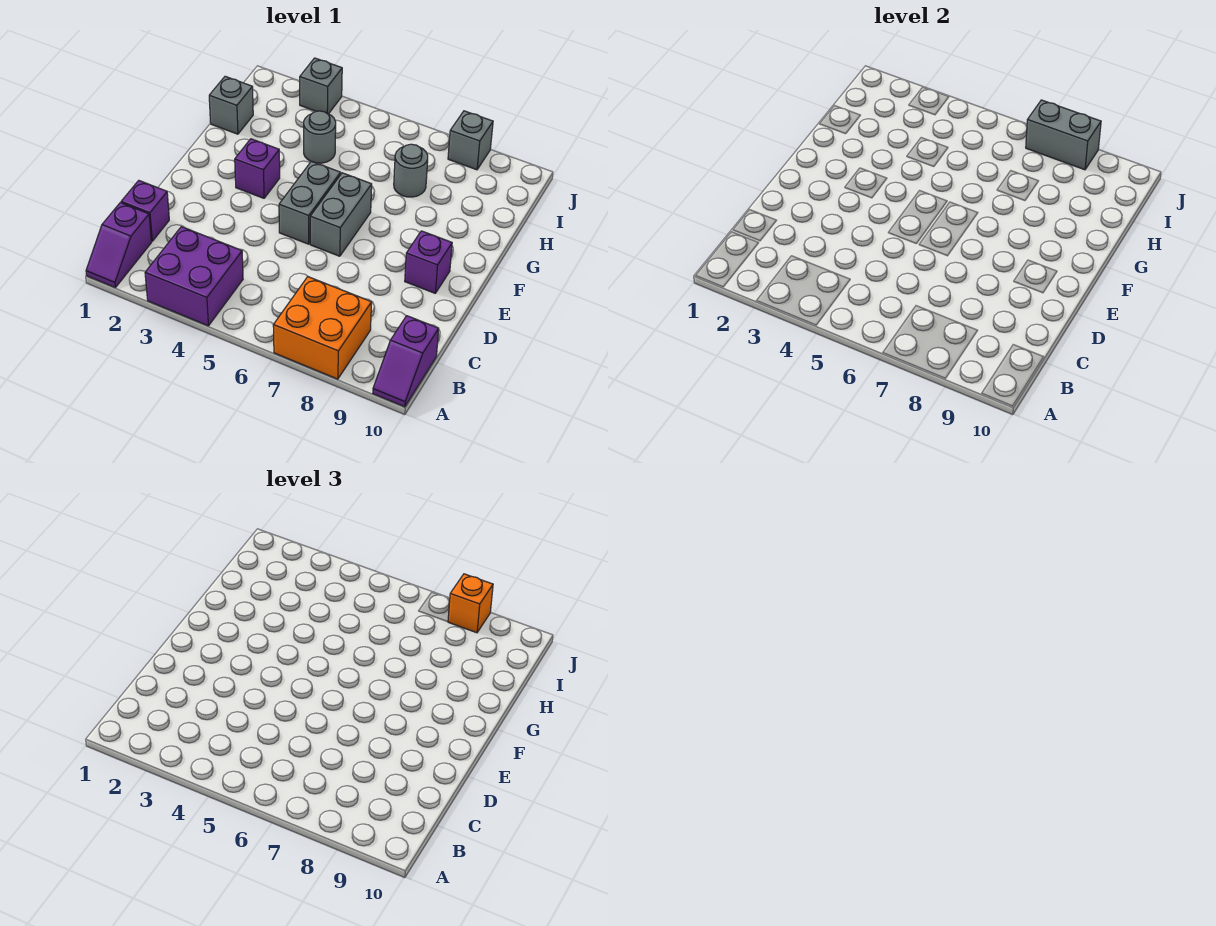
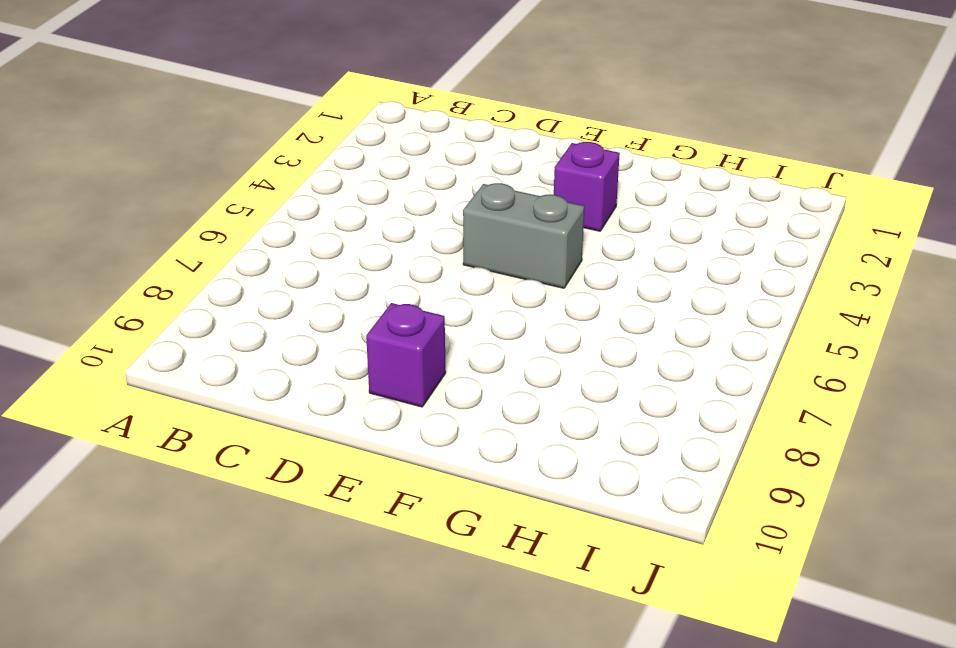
none -> purple slope A1:B1 level 1 top B
none -> purple brick A3:B4 level 1
none -> orange brick A7:B8 level 1

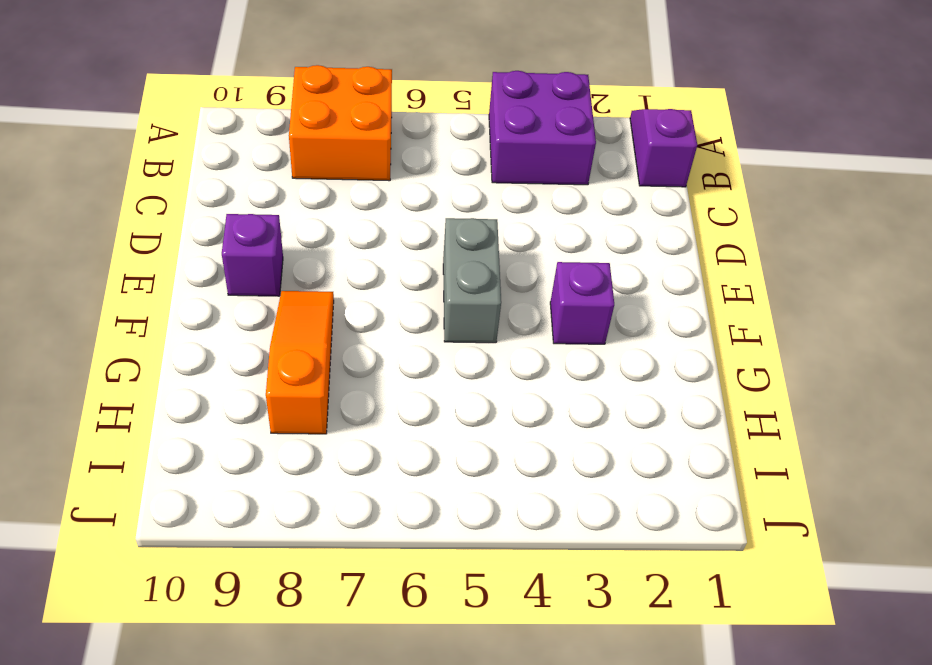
orange slope F8:H8 level 1 top H -> none
none -> purple slope A10:B10 level 1 top B
none -> purple brick C1 level 1
none -> grey brick E6:F6 level 1

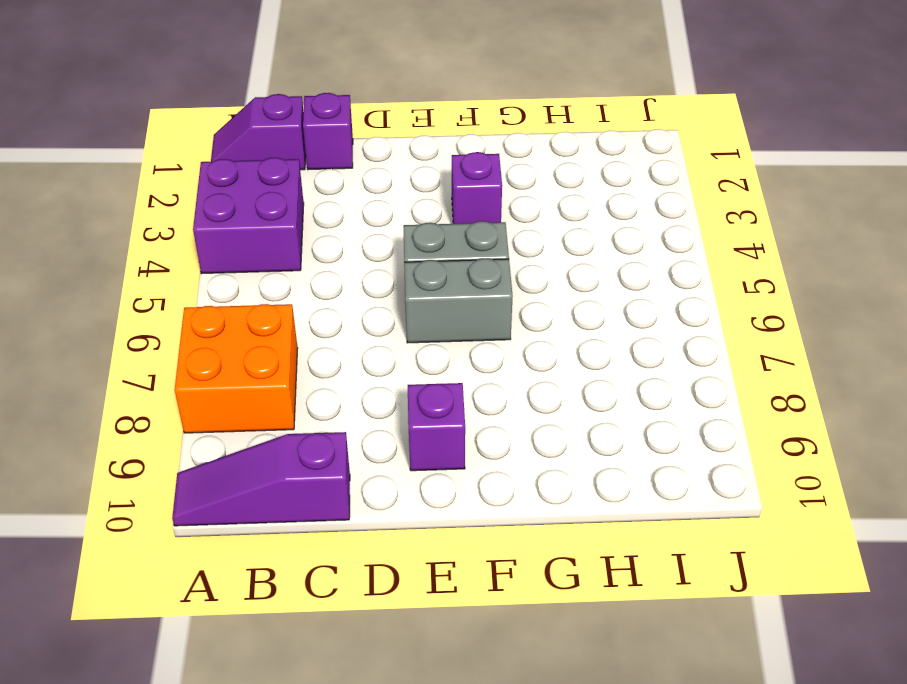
purple slope A10:C10 level 1 top C -> purple slope A10:B10 level 1 top B
none -> grey brick H1 level 1
none -> grey round brick H4 level 1
none -> grey round brick H7 level 1

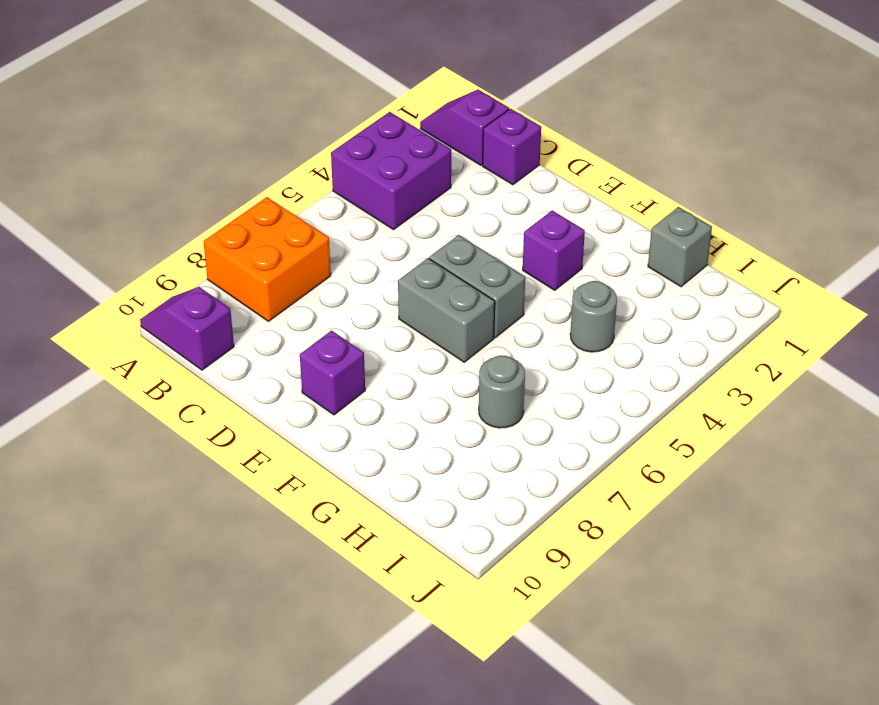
none -> grey brick J3 level 1
none -> grey brick J8 level 1
none -> grey brick J7:J8 level 2

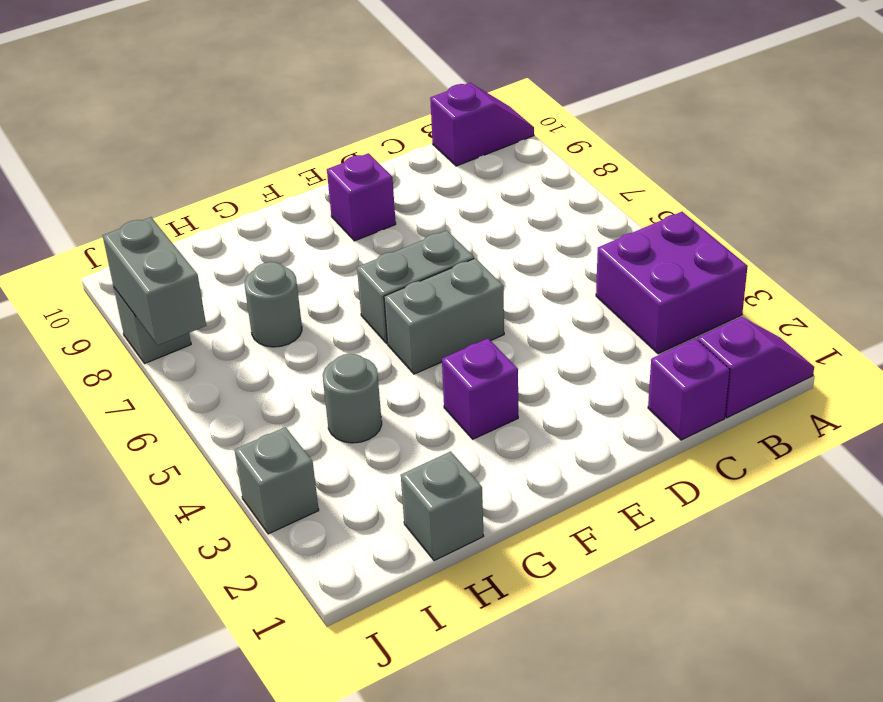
none -> orange brick A7:B8 level 1
none -> orange brick J8 level 3

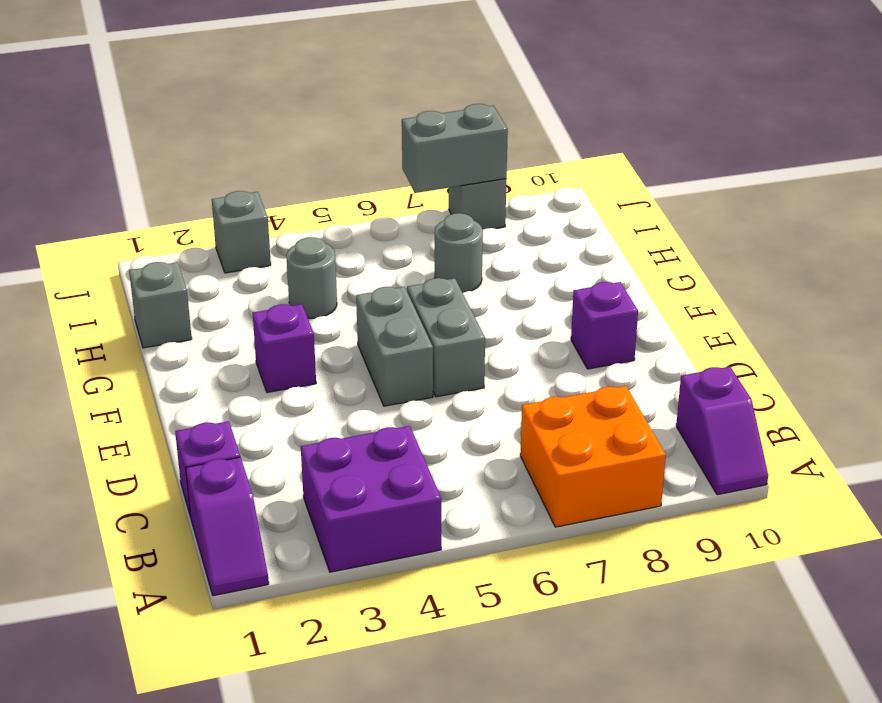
none -> orange brick J8 level 3

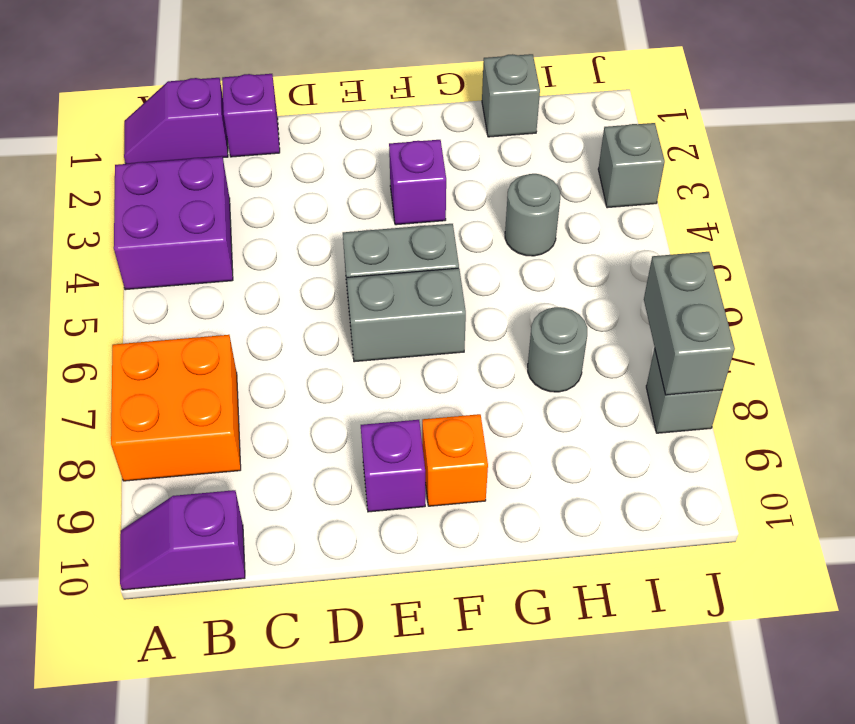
orange brick F9 level 1 -> orange brick J8 level 3

